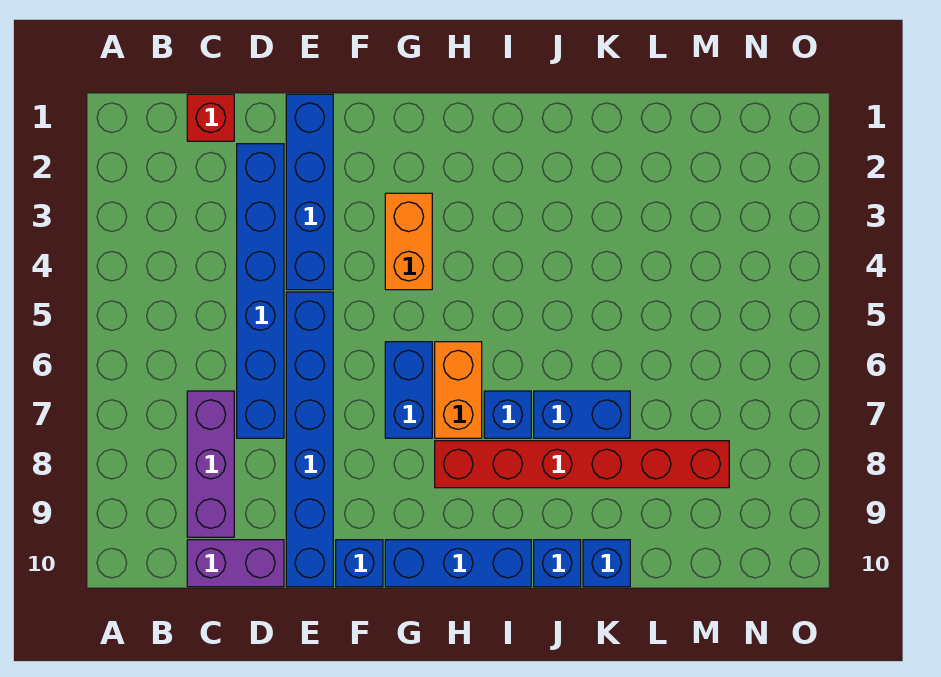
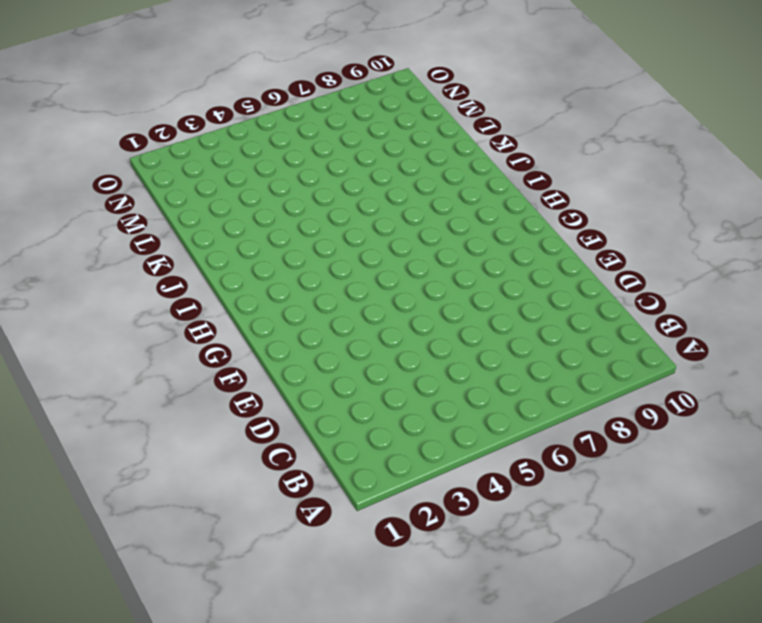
none -> red brick C1 level 1
none -> purple brick C7:C9 level 1
none -> purple brick C10:D10 level 1

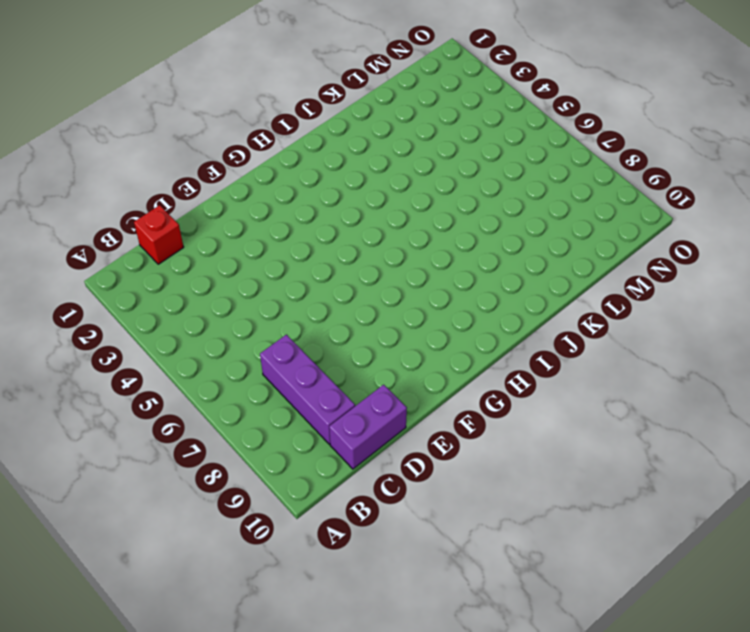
none -> blue brick D2:D7 level 1
none -> blue brick E1:E4 level 1
none -> blue brick E5:E10 level 1

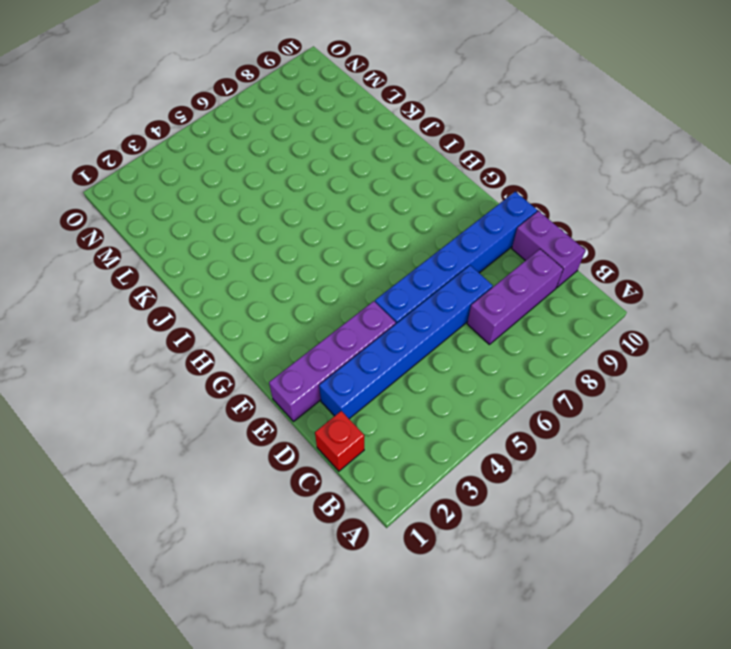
purple brick E1:E4 level 1 -> blue brick E1:E4 level 1
none -> blue brick F10 level 1
none -> orange brick G3:G4 level 1
none -> blue brick G6:G7 level 1

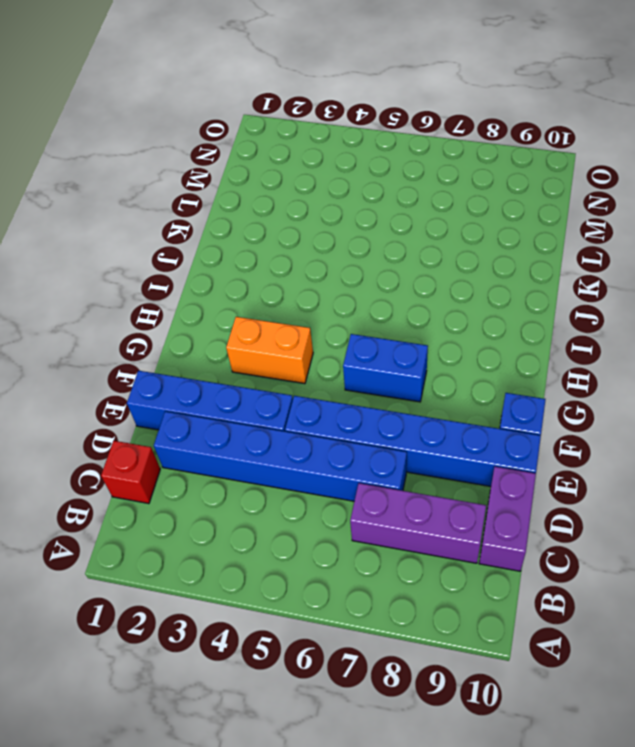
none -> blue brick G10:I10 level 1
none -> orange brick H6:H7 level 1
none -> red brick H8:M8 level 1

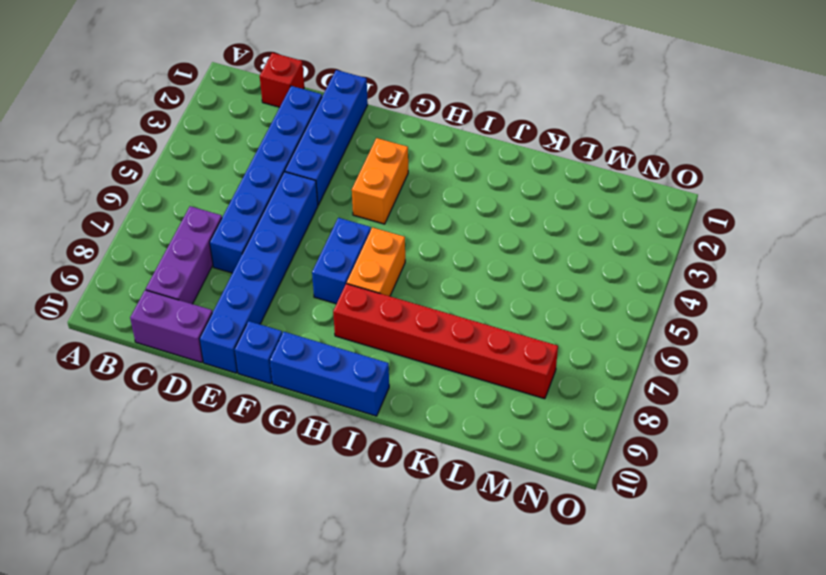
none -> blue brick I7 level 1
none -> blue brick J7:K7 level 1
none -> blue brick J10 level 1

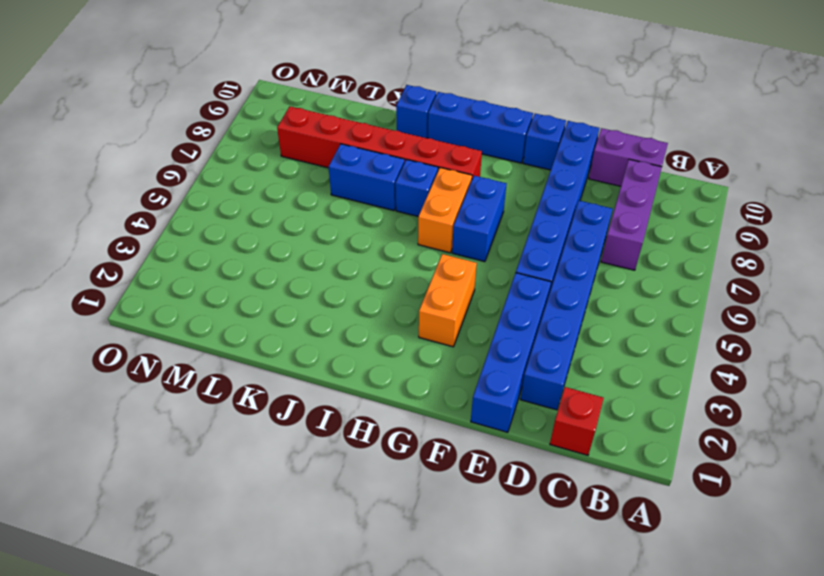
none -> blue brick K10 level 1

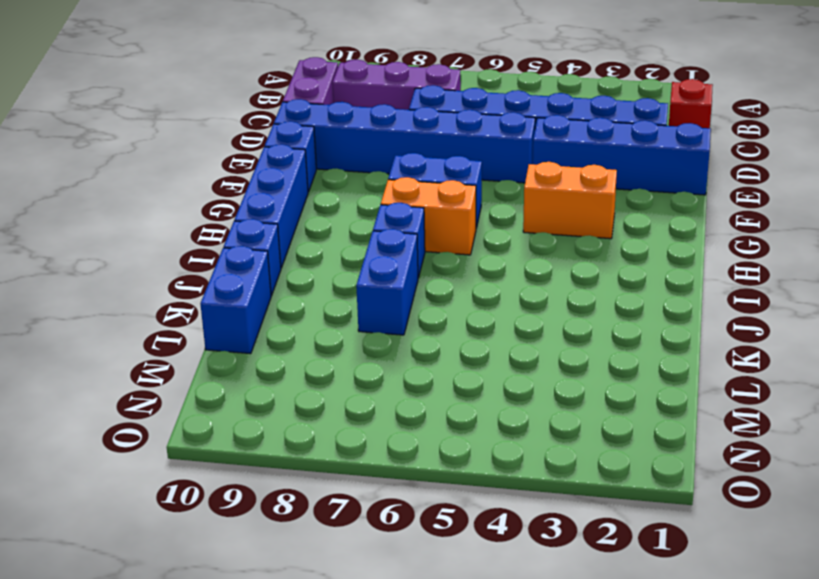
blue brick K10:L10 level 1 -> blue brick K10 level 1
none -> red brick H8:M8 level 1

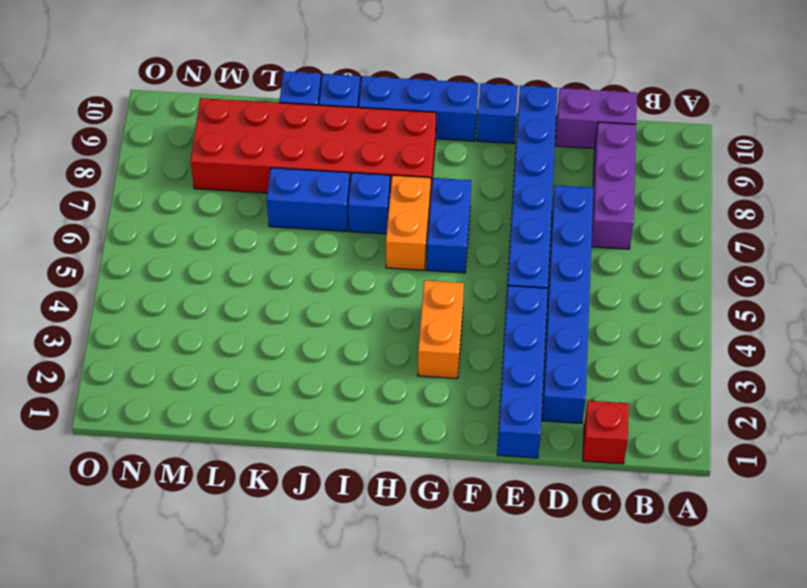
red brick H8:M9 level 1 -> red brick H8:M8 level 1

